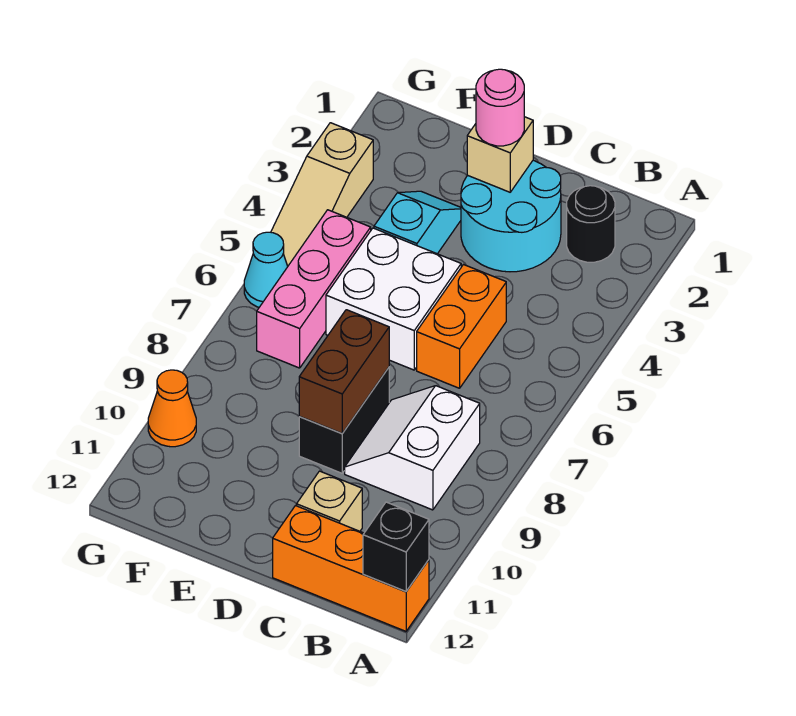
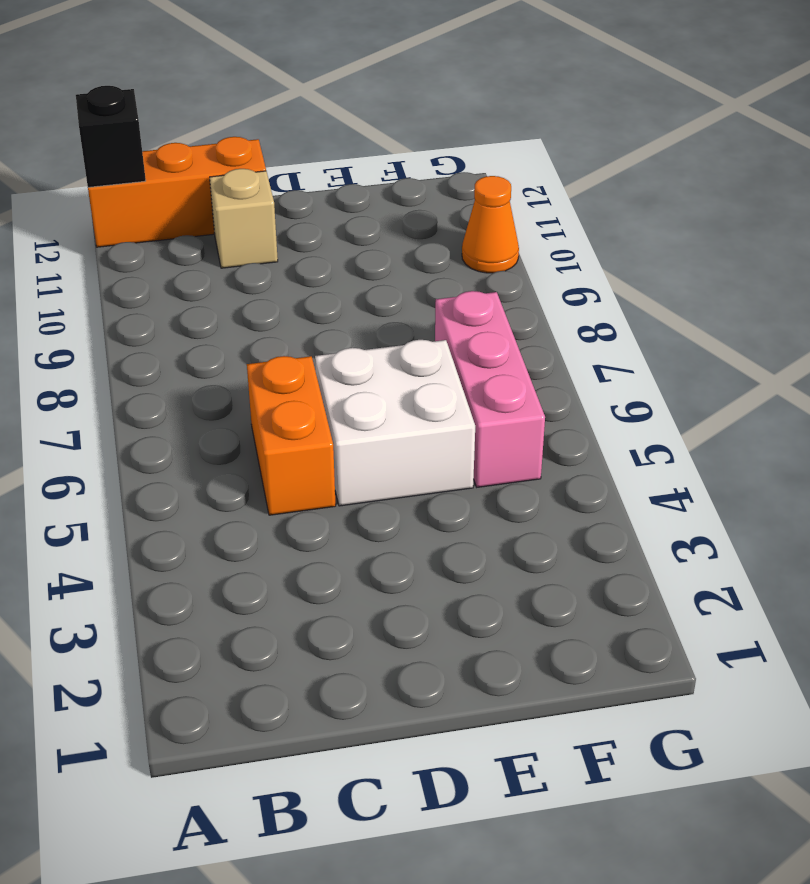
none -> black round brick B2 level 1
none -> white slope B8:C9 level 1 top B
none -> cyan round brick C2:D3 level 1

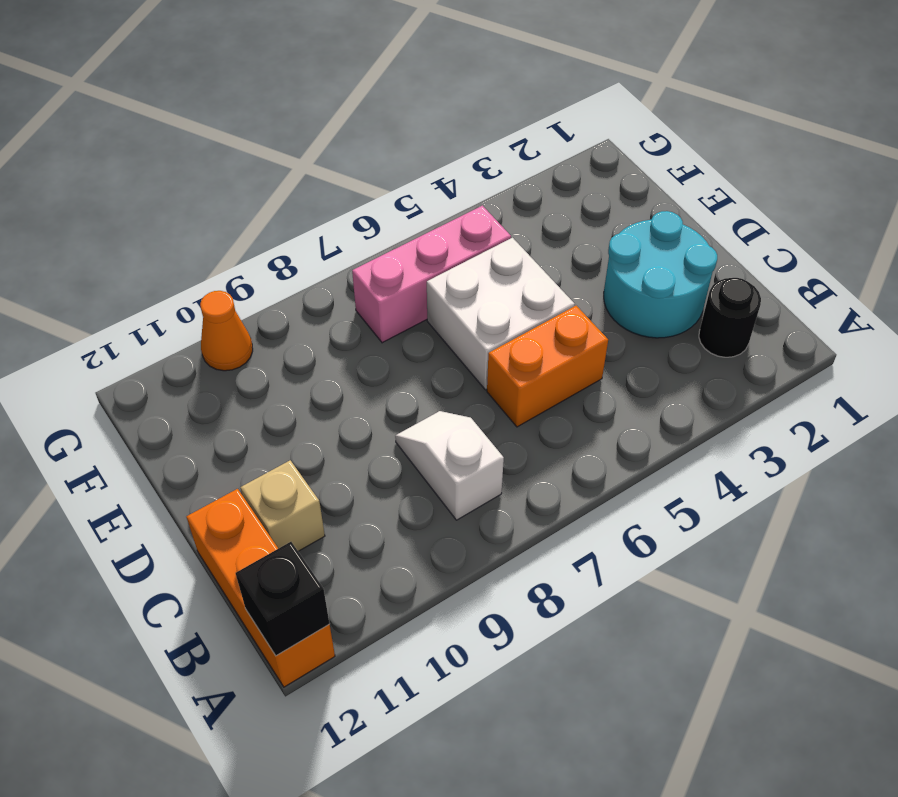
white slope B8:C8 level 1 top B -> white slope B8:C9 level 1 top B
none -> black brick D8:D9 level 1
none -> cyan slope E3:E4 level 1 top 4
none -> tan slope G3:G5 level 1 top 3

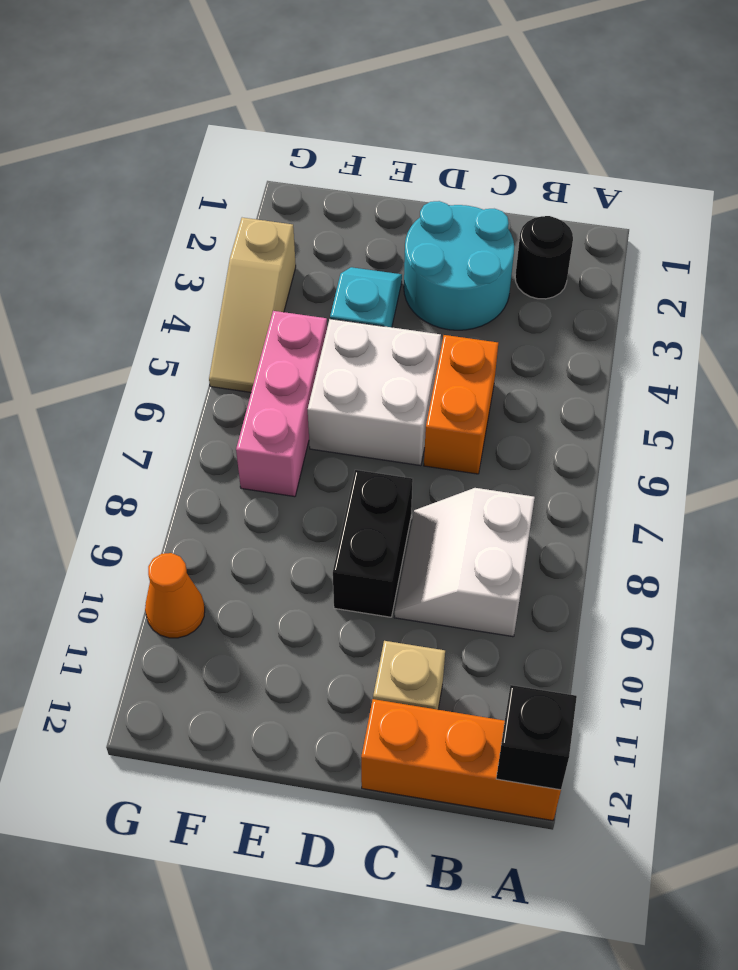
none -> cyan cone G6 level 1
none -> tan brick D2 level 2
none -> brown brick D8:D9 level 2

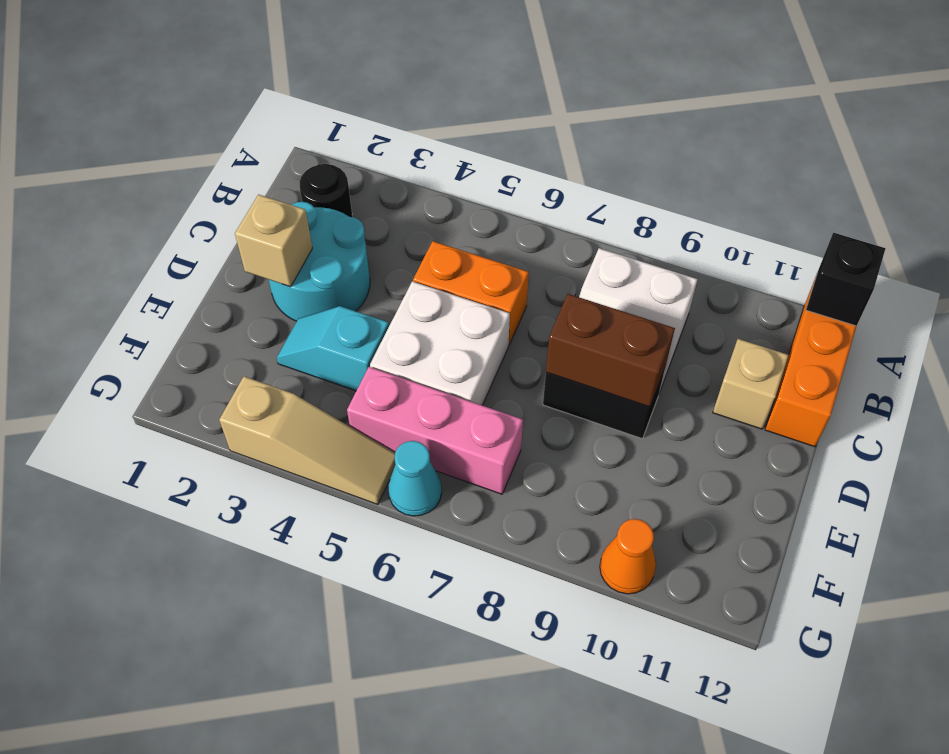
none -> pink round brick D2 level 3

